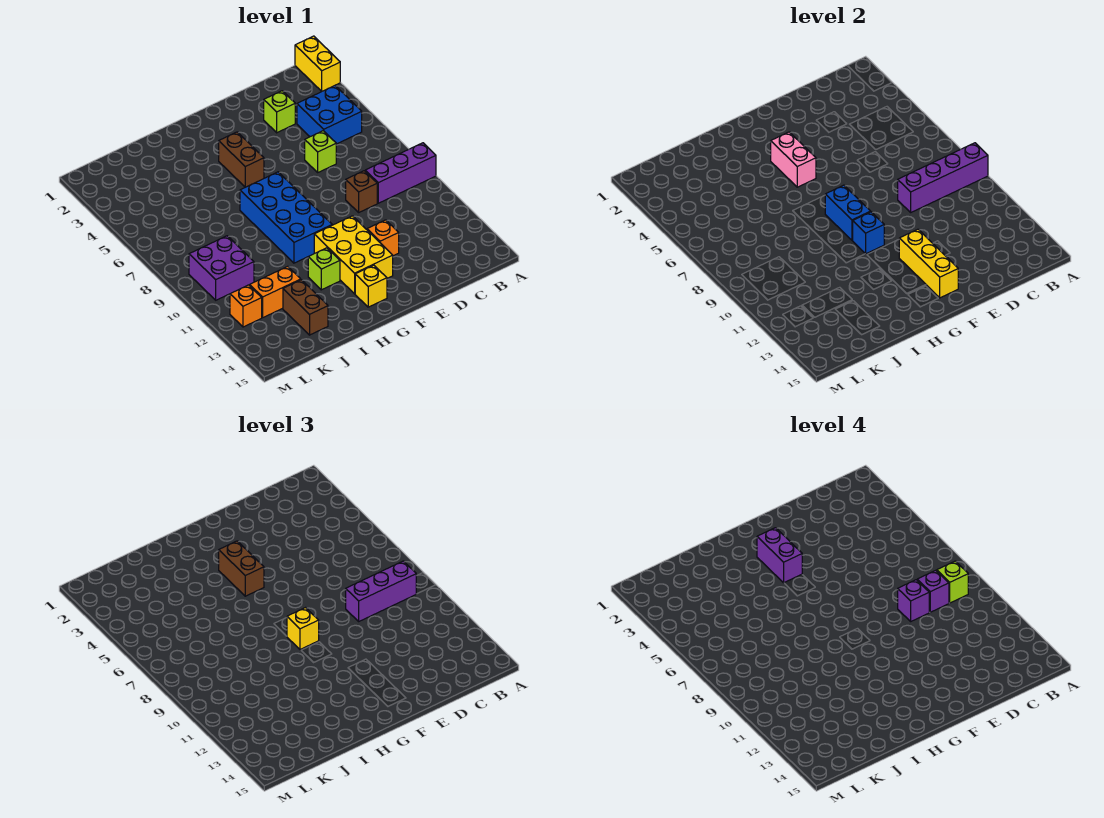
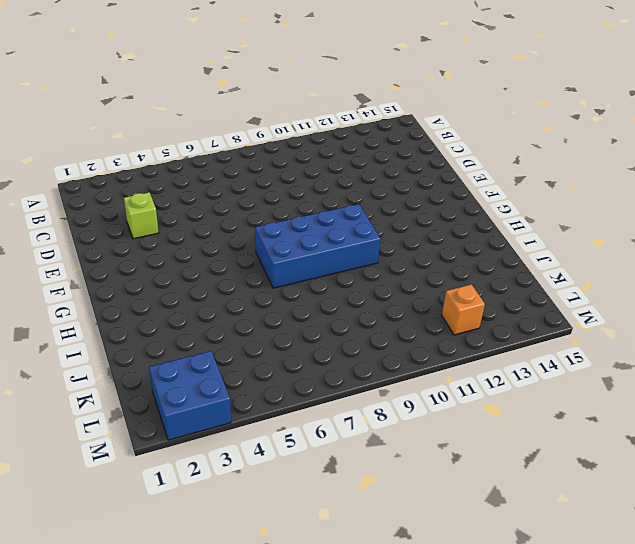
blue brick L2:M3 level 1 -> blue brick B4:C5 level 1
none -> yellow brick A1:A2 level 1
none -> purple brick A9:C9 level 1
none -> lime brick D6 level 1

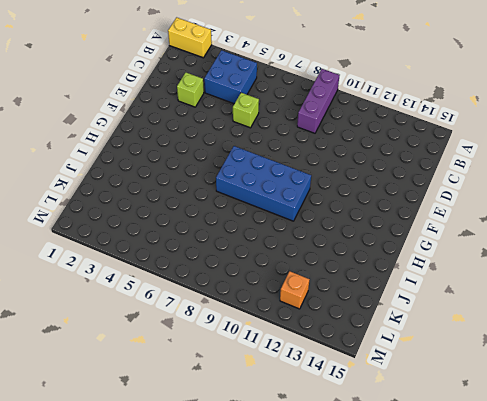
none -> brown brick D9 level 1
none -> orange brick E12 level 1
none -> yellow brick F11:G13 level 1

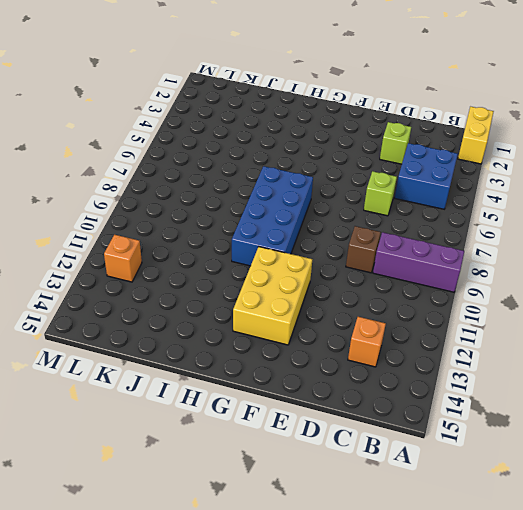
orange brick C13 level 1 -> orange brick E12 level 1
none -> brown brick G4:G5 level 1
none -> yellow brick G14 level 1
none -> lime brick H12 level 1

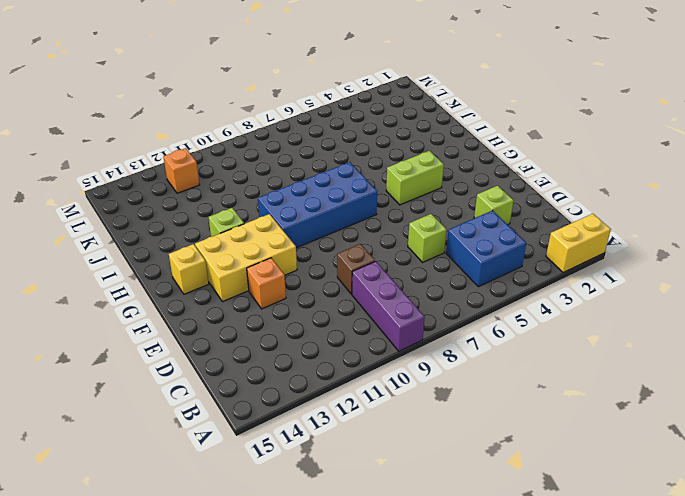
lime brick G4:G5 level 1 -> brown brick G4:G5 level 1
none -> orange brick J12:K12 level 1
none -> brown brick J13:J14 level 1
none -> purple brick K9:L10 level 1

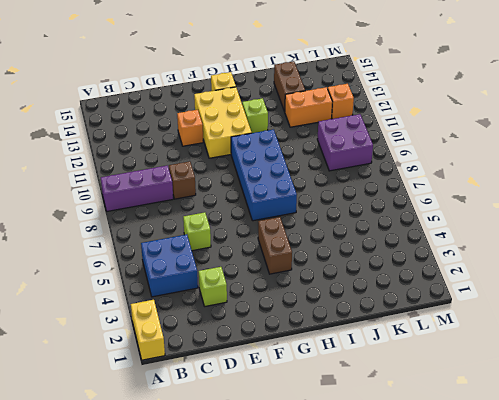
none -> purple brick A9:D9 level 2
none -> yellow brick F12:F14 level 2
none -> pink brick G4:G5 level 2

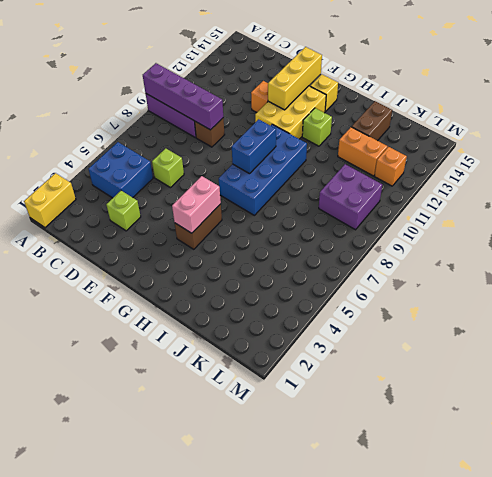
none -> blue brick G10 level 2
none -> purple brick B9:D9 level 3
none -> brown brick G4:G5 level 3

